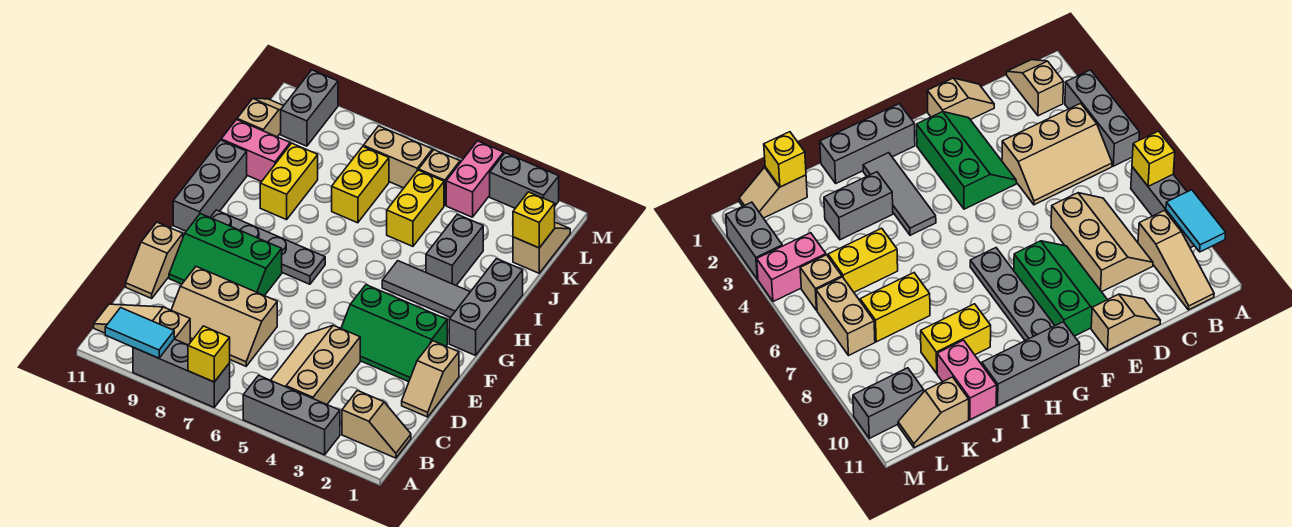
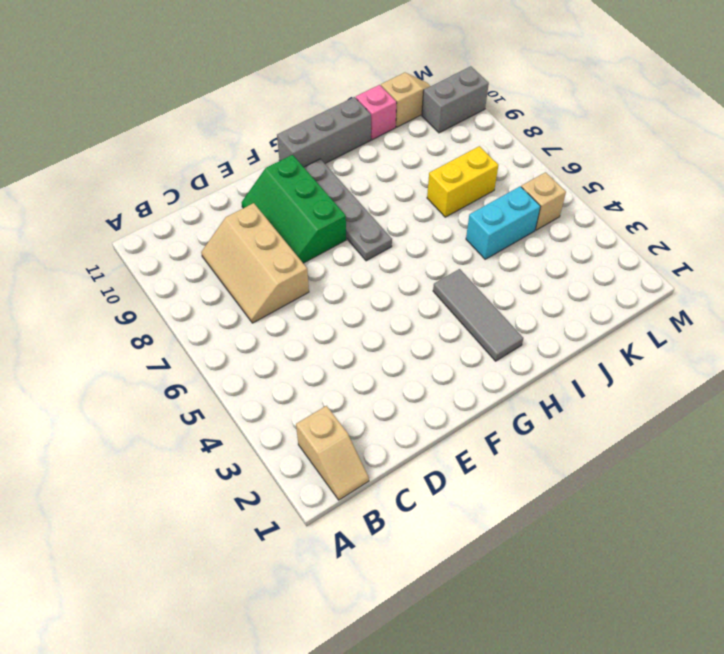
cyan brick J5:K5 level 1 -> yellow brick J5:K5 level 1
pink brick J11 level 1 -> pink brick J10:J11 level 1
none -> grey brick A3:A5 level 1
none -> grey brick A7:A9 level 1
none -> tan slope B4:D5 level 1 top 4

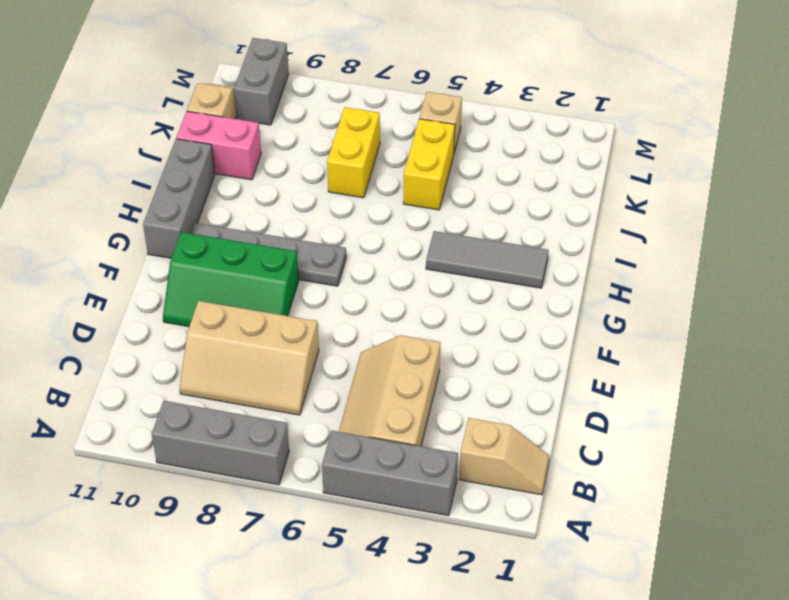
none -> tan slope B9:B11 level 1 top 9
none -> tan slope D1:E1 level 1 top E
none -> tan slope D11:E11 level 1 top E

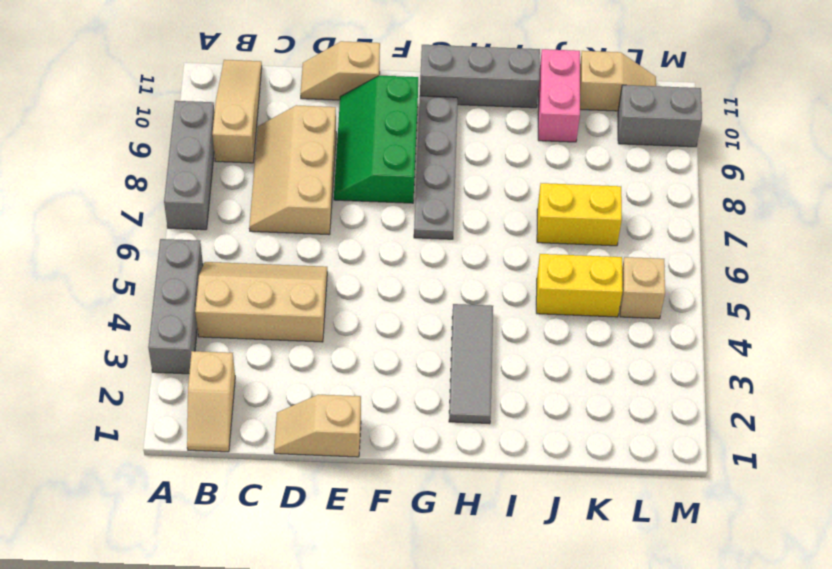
none -> green slope E2:F4 level 1 top F
none -> grey brick G1:I1 level 1
none -> grey brick I3:J3 level 1

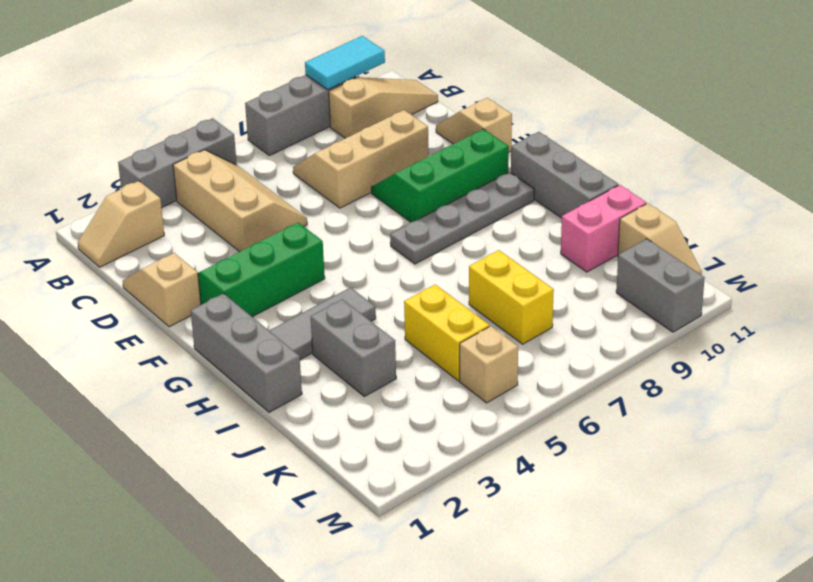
none -> yellow brick I9:J9 level 1
none -> tan slope K1:L1 level 1 top K
none -> pink brick L4:M4 level 1

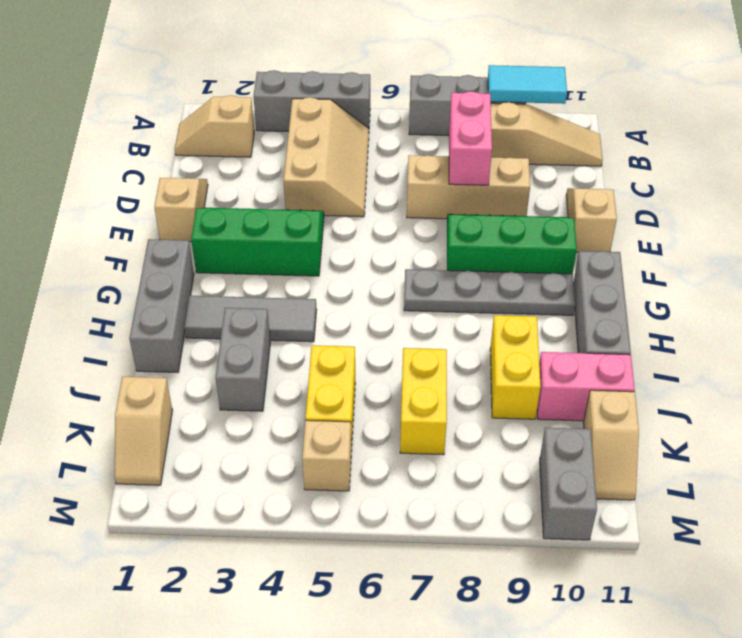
pink brick C8:D8 level 2 -> pink brick L4:M4 level 1
none -> tan brick L6:L7 level 1
none -> grey brick M2:M3 level 1
none -> yellow brick A7 level 2

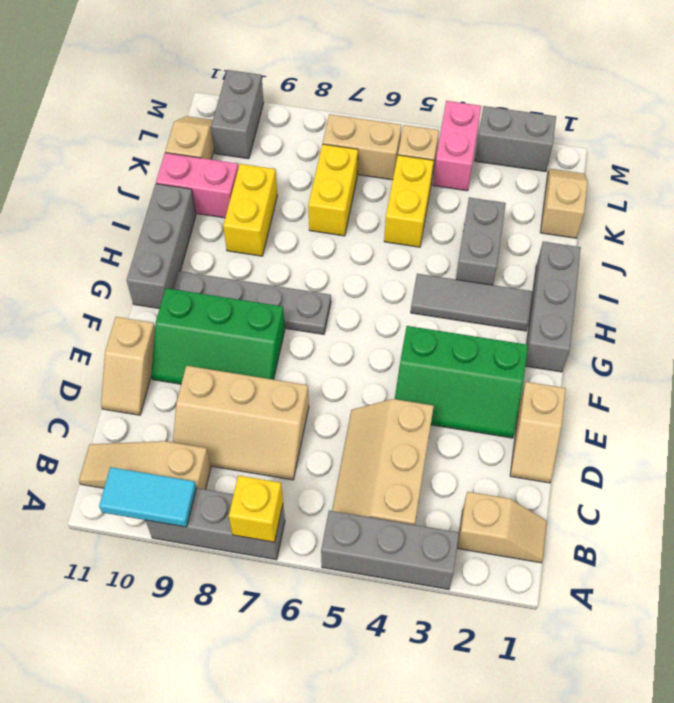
none -> yellow brick K1 level 2

